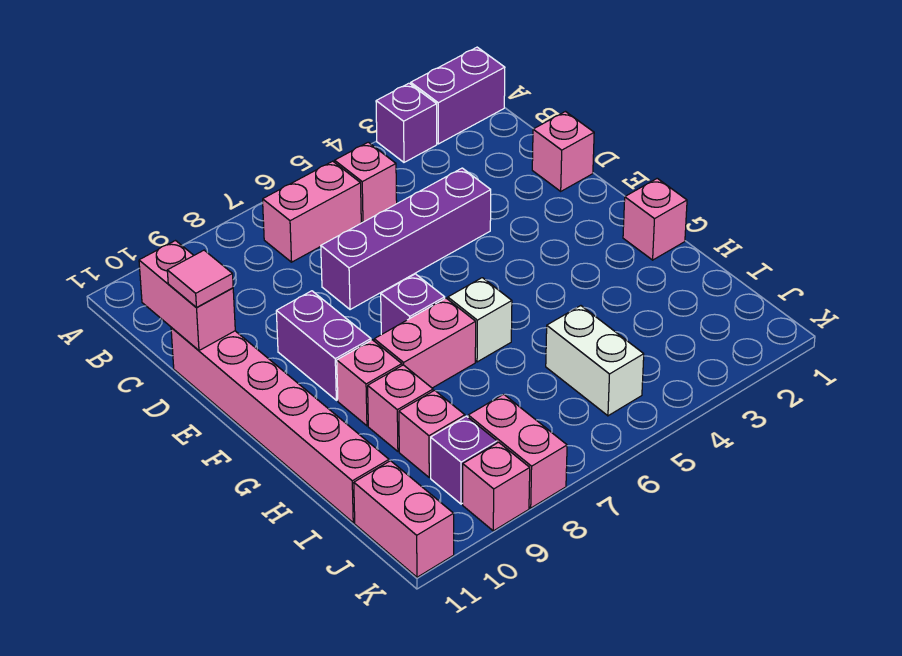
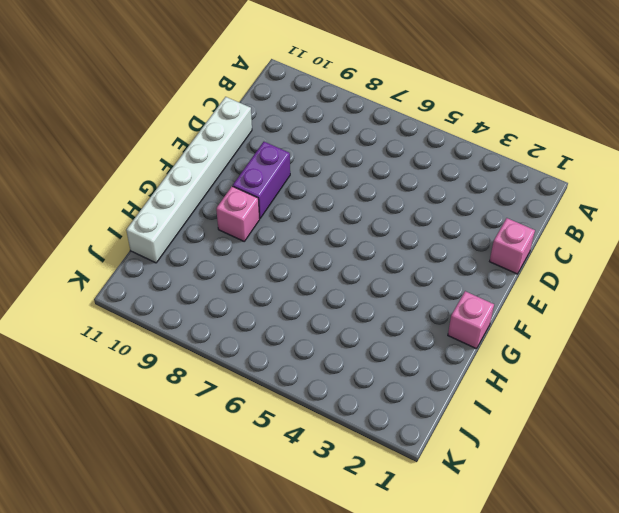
white brick D11:I11 level 1 -> pink brick D11:I11 level 1
none -> purple brick A1:A2 level 1
none -> purple brick A3 level 1
none -> pink brick B5 level 1

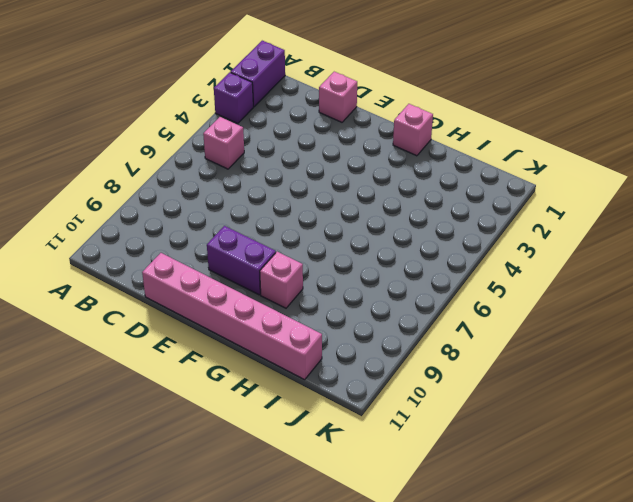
none -> pink brick B6:B7 level 1
none -> purple brick D4:D7 level 1
none -> purple brick F7 level 1

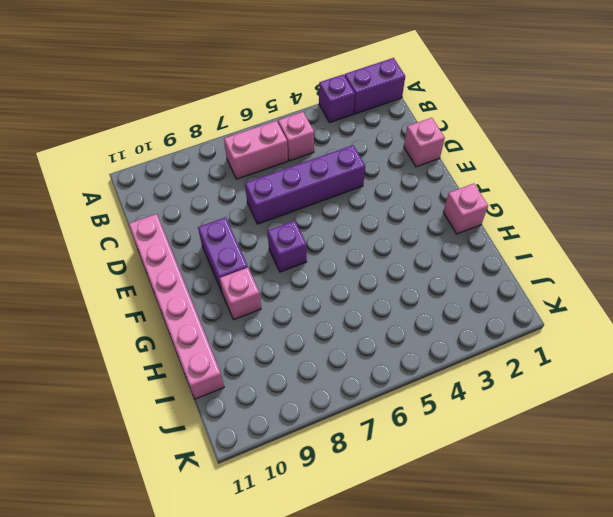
none -> white brick G6 level 1
none -> pink brick G7:G8 level 1
none -> pink brick H9 level 1

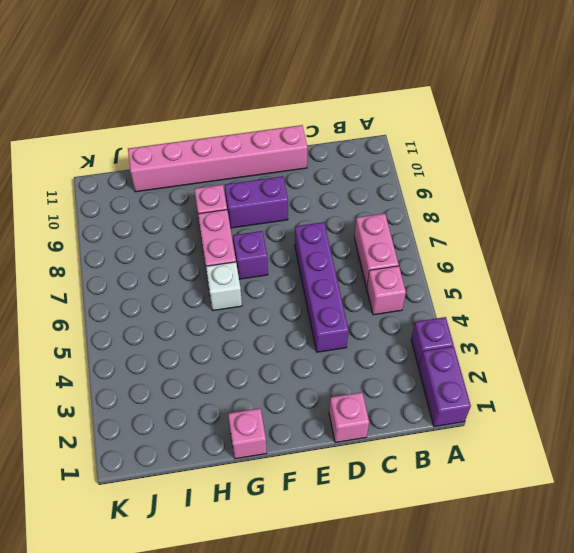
none -> pink brick H9 level 1
none -> white brick I5:J5 level 1
none -> pink brick I9 level 1

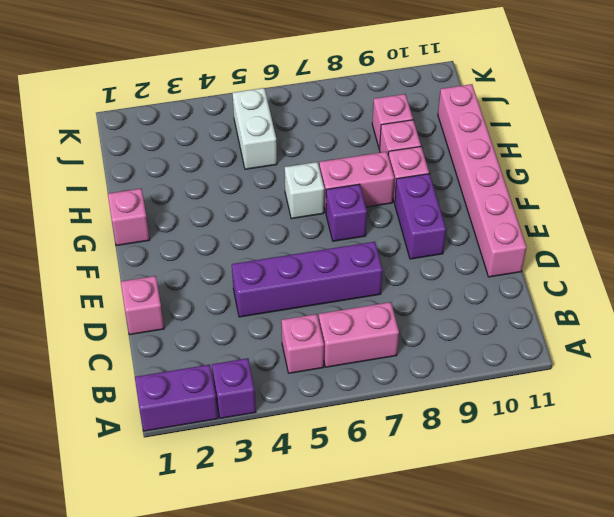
none -> pink brick J8:K8 level 1
none -> purple brick J9 level 1
none -> pink brick J11:K11 level 1

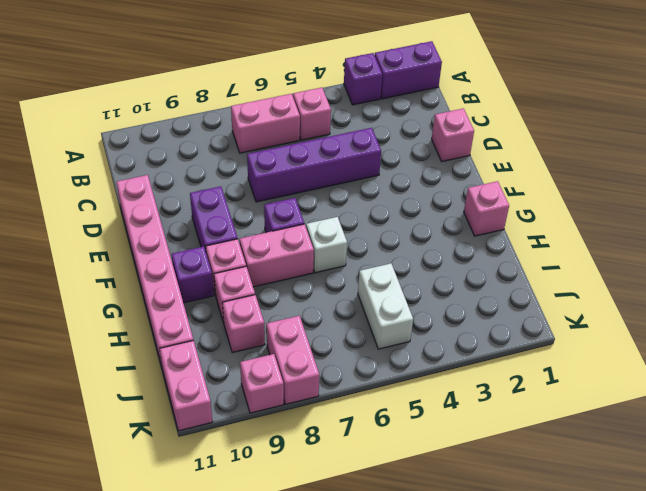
purple brick G10 level 1 -> purple brick J9 level 1
none -> pink brick C11:D11 level 2
none -> pink tile D11 level 3

